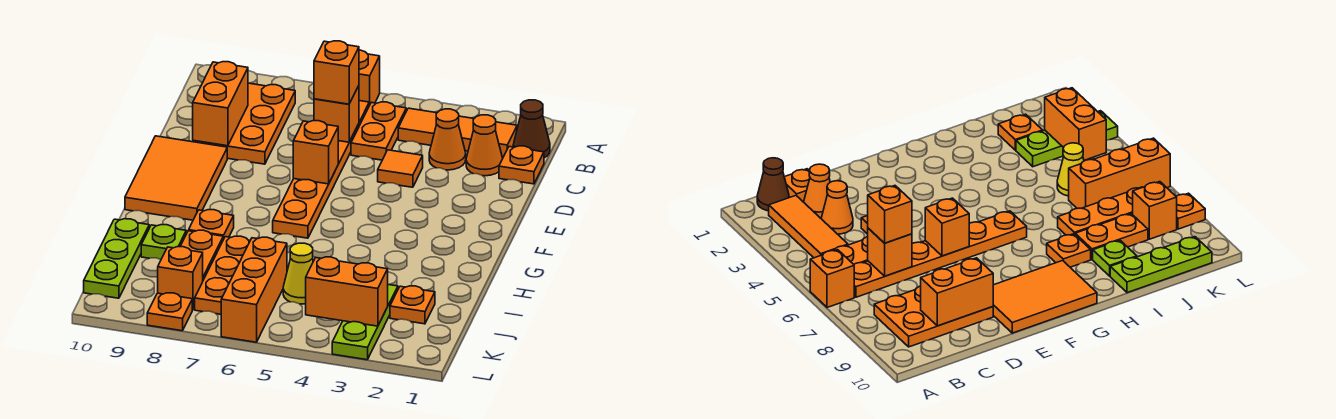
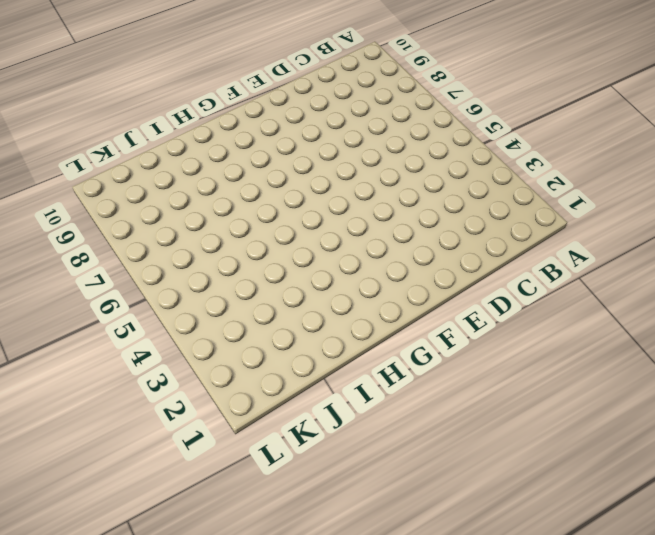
none -> orange brick A6 level 1
none -> brown cone B1 level 1
none -> orange tile B2:B4 level 1

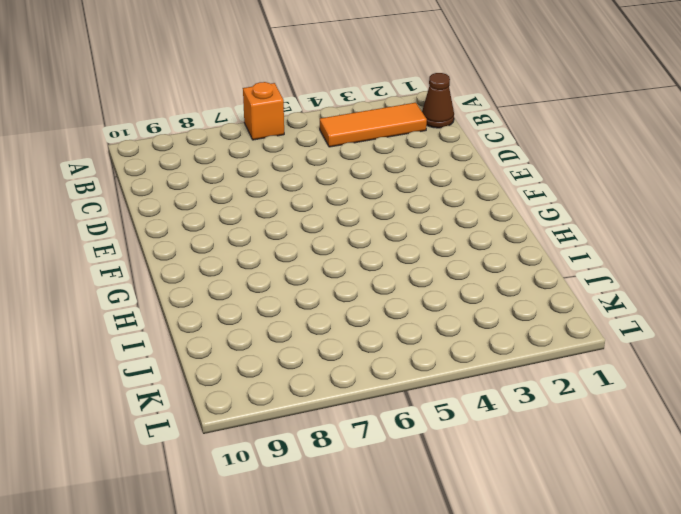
none -> orange plate B5:C5 level 1
none -> orange plate B6:G6 level 1
none -> orange plate B8:D9 level 1

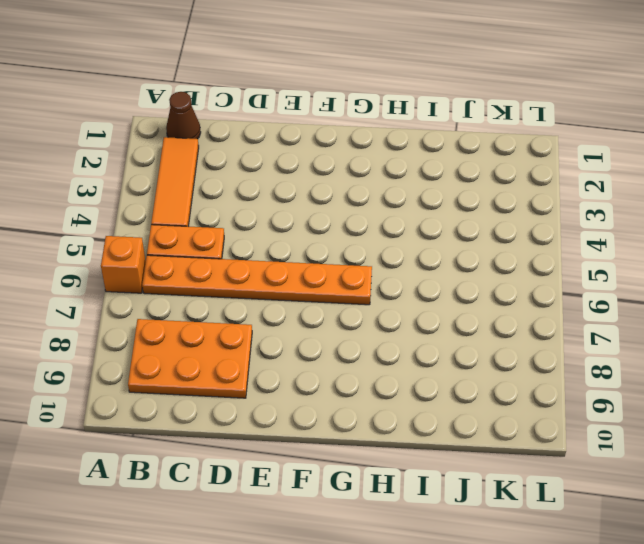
none -> orange plate C1 level 1
none -> orange cone C2 level 1
none -> orange cone C3 level 1

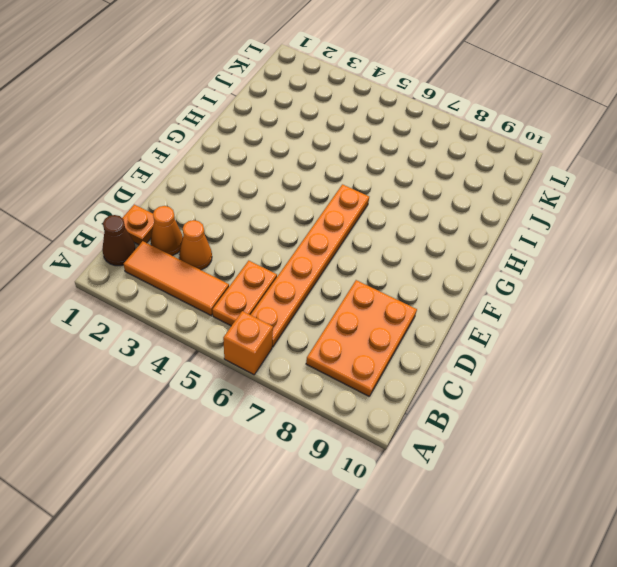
none -> orange tile D4 level 1
none -> orange tile E9:G10 level 1
none -> orange plate H8 level 1

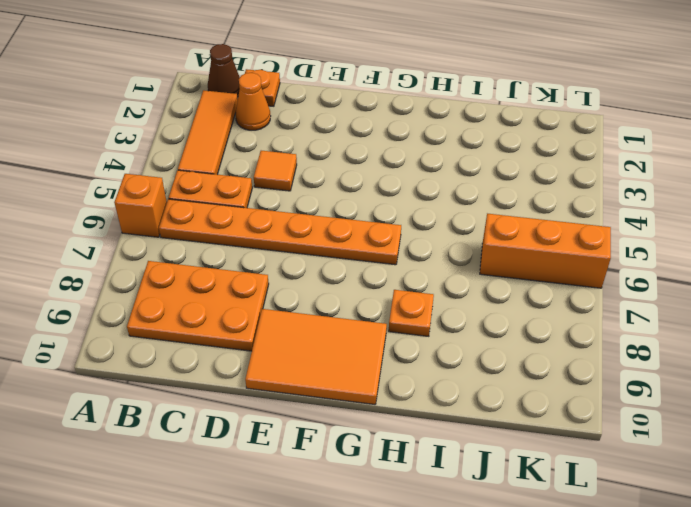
none -> orange cone C3 level 1
none -> orange plate I7:K7 level 1
none -> orange plate I8:J8 level 1

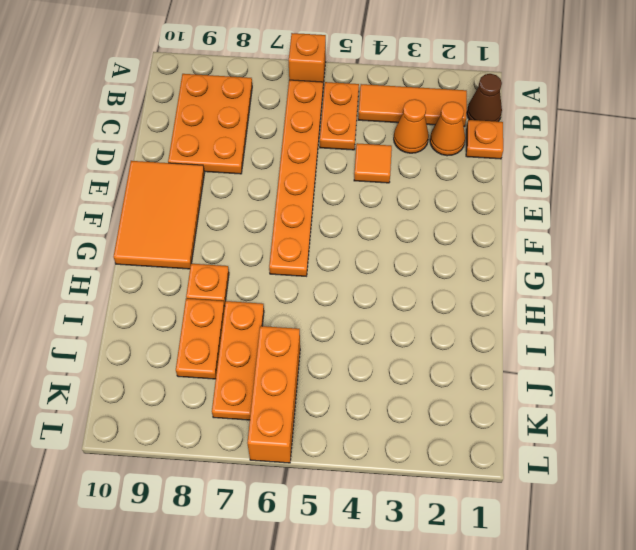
none -> lime plate I9 level 1
none -> lime plate I10:K10 level 1
none -> orange plate J2 level 1

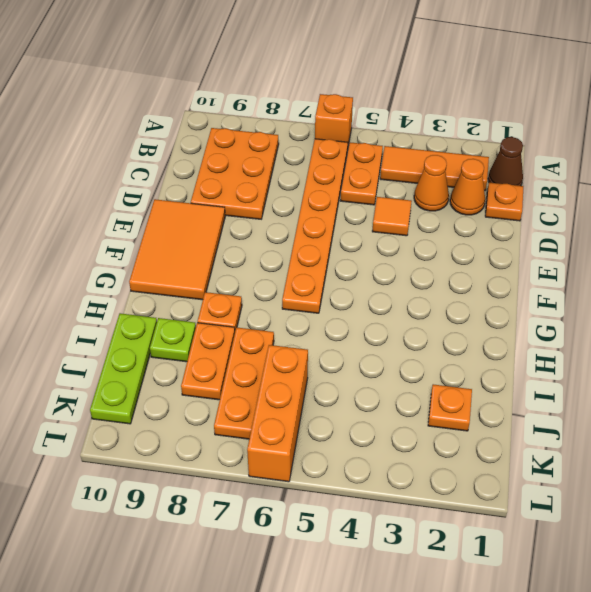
none -> lime plate J3:L3 level 1
none -> yellow cone J5 level 1
none -> orange brick K8 level 1

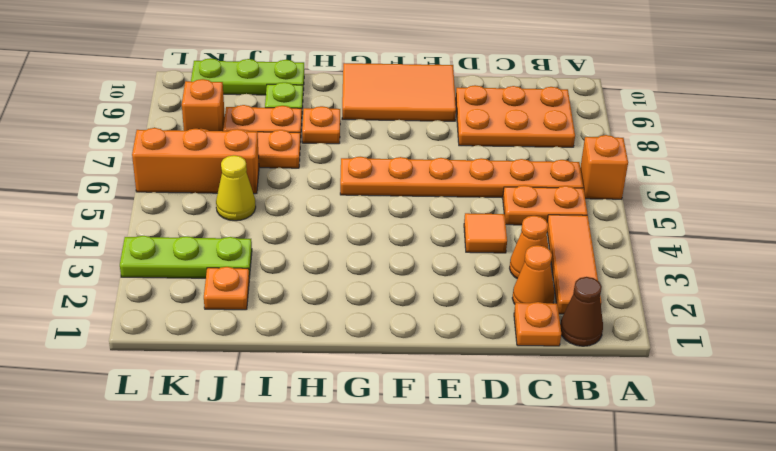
none -> orange plate L8 level 1
none -> orange brick C6 level 2
none -> orange brick C9:D9 level 2

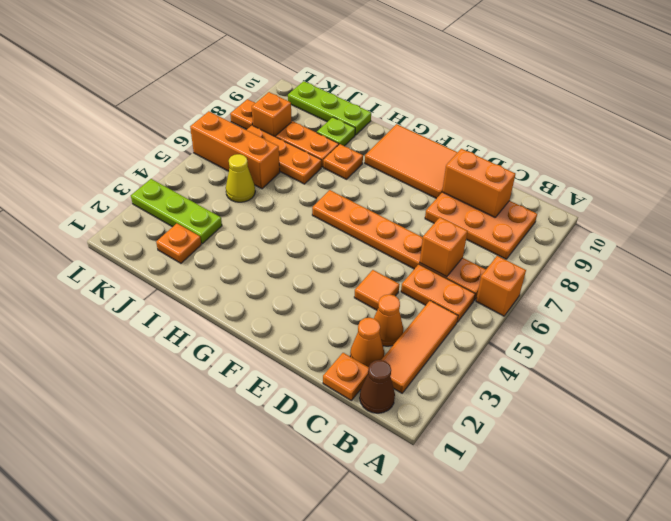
none -> orange brick E6 level 2
none -> orange brick K3:K4 level 2
none -> orange brick C6 level 3

